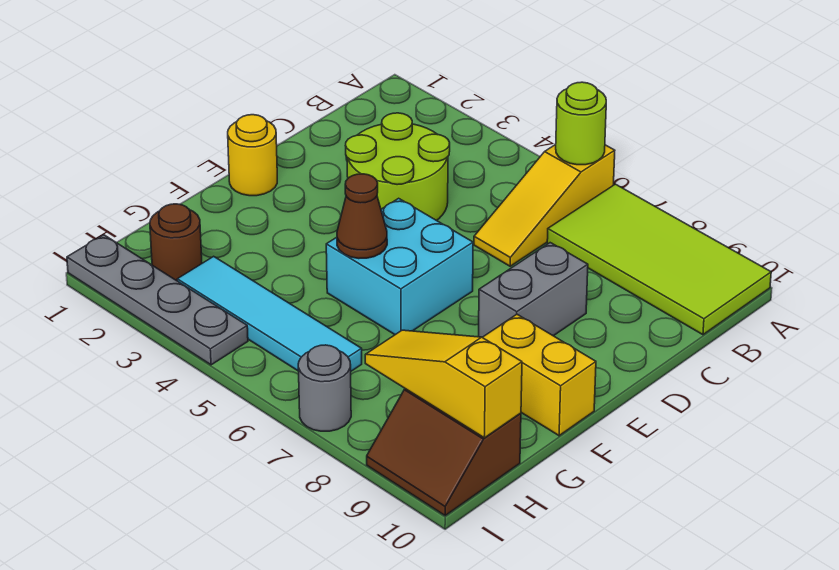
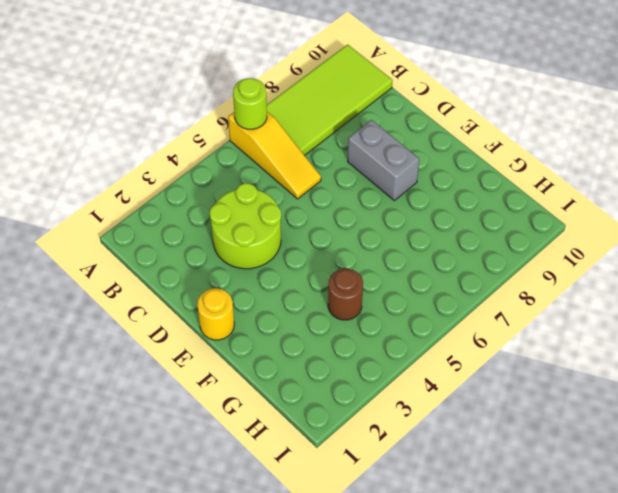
brown round brick G4 level 1 -> brown round brick H2 level 1
none -> cyan brick E5:F6 level 1
none -> yellow brick F9:F10 level 1
none -> cyan tile H3:H6 level 1

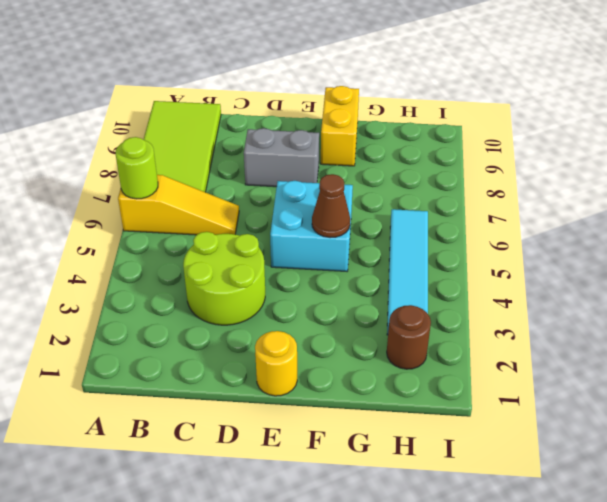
none -> brown slope H9:I10 level 1 top H
none -> grey plate I1:I4 level 1
none -> grey round brick I7 level 1

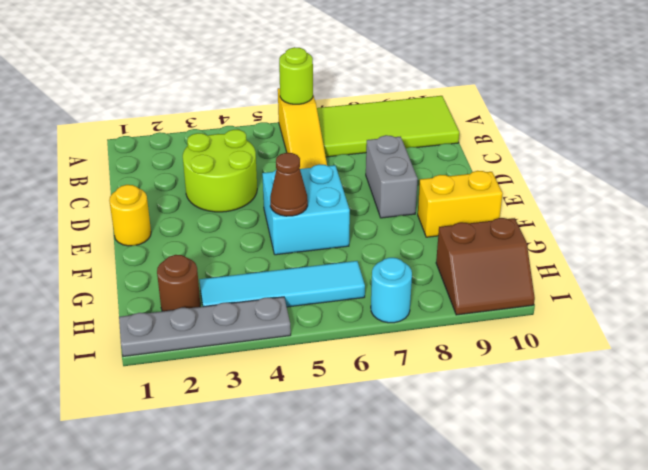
cyan round brick I7 level 1 -> grey round brick I7 level 1
none -> yellow slope H8:H10 level 2 top 10

